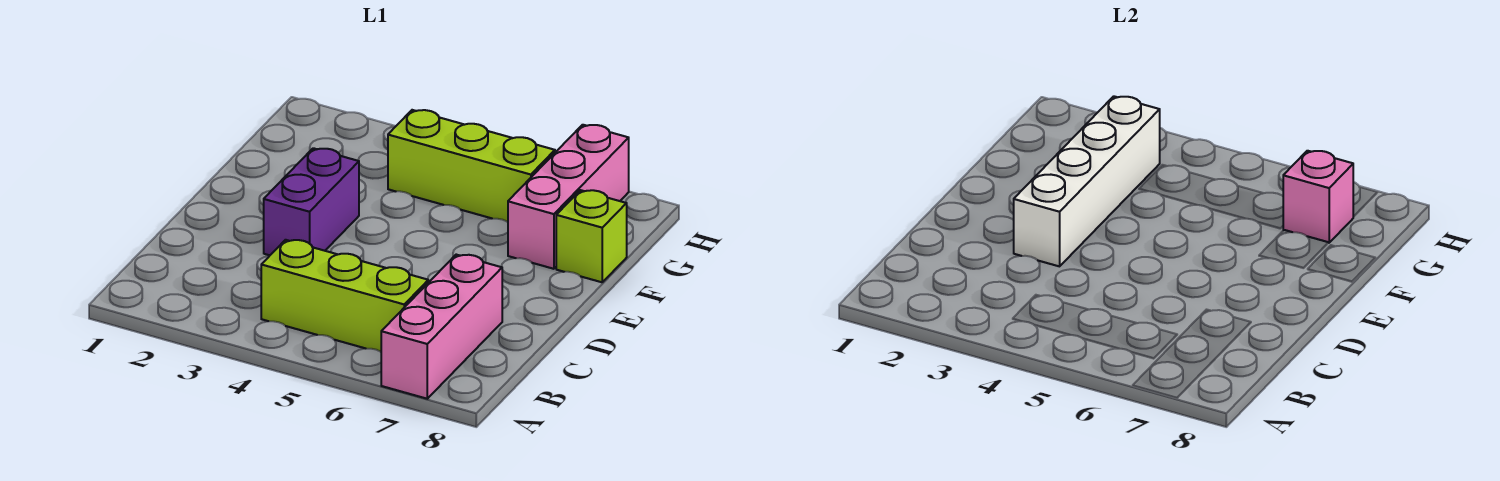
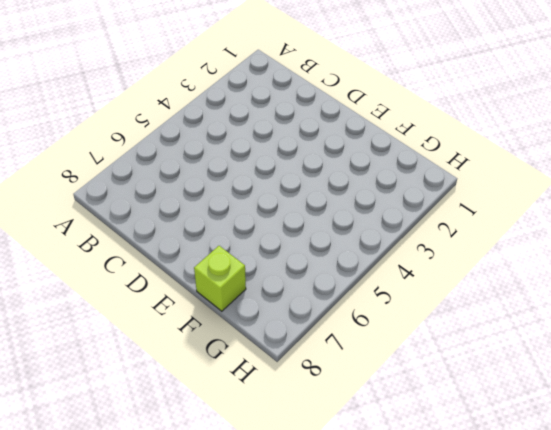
none -> pink brick A7:C7 level 1
none -> lime brick B4:B6 level 1

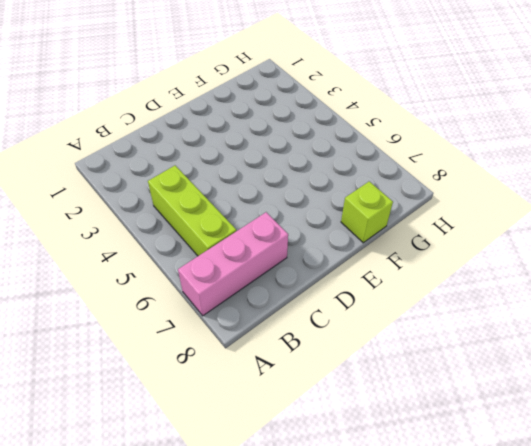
none -> purple brick D3:E3 level 1
none -> pink brick F7:H7 level 1

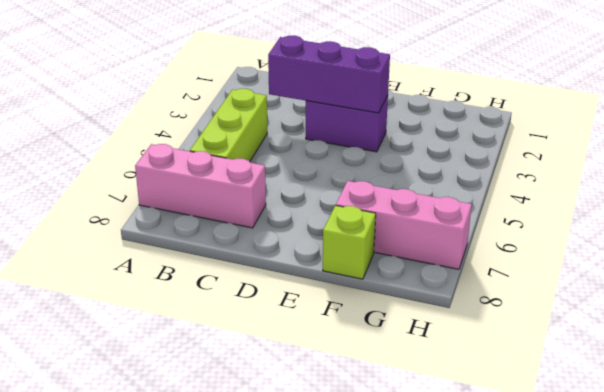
purple brick C3:E3 level 2 -> white brick D3:G3 level 2
none -> lime brick G4:G6 level 1
none -> pink brick G7 level 2

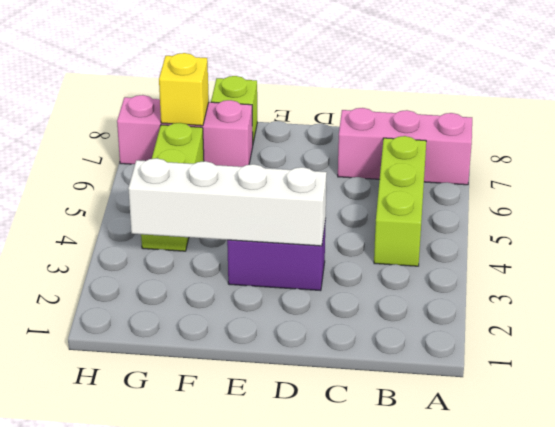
yellow brick G7 level 2 -> pink brick G7 level 2

